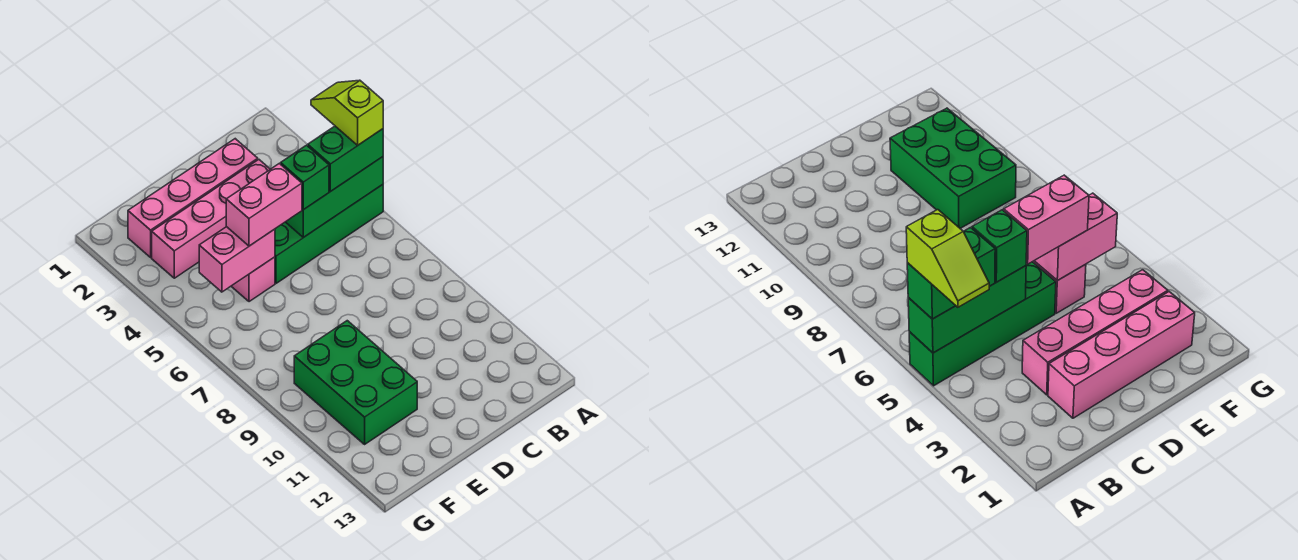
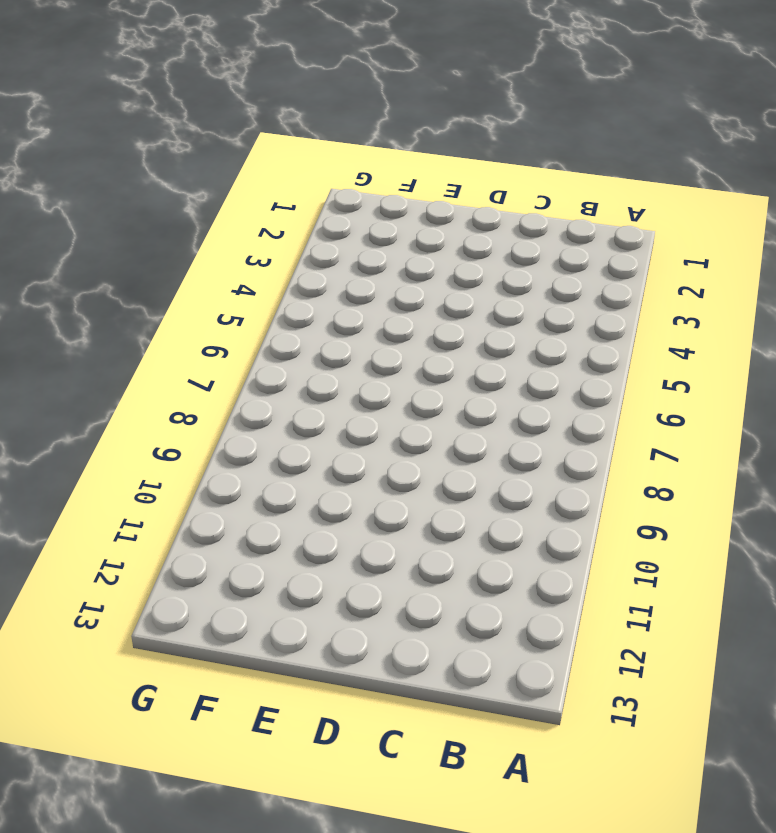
none -> green brick A5:D5 level 1
none -> pink brick C2:F2 level 1

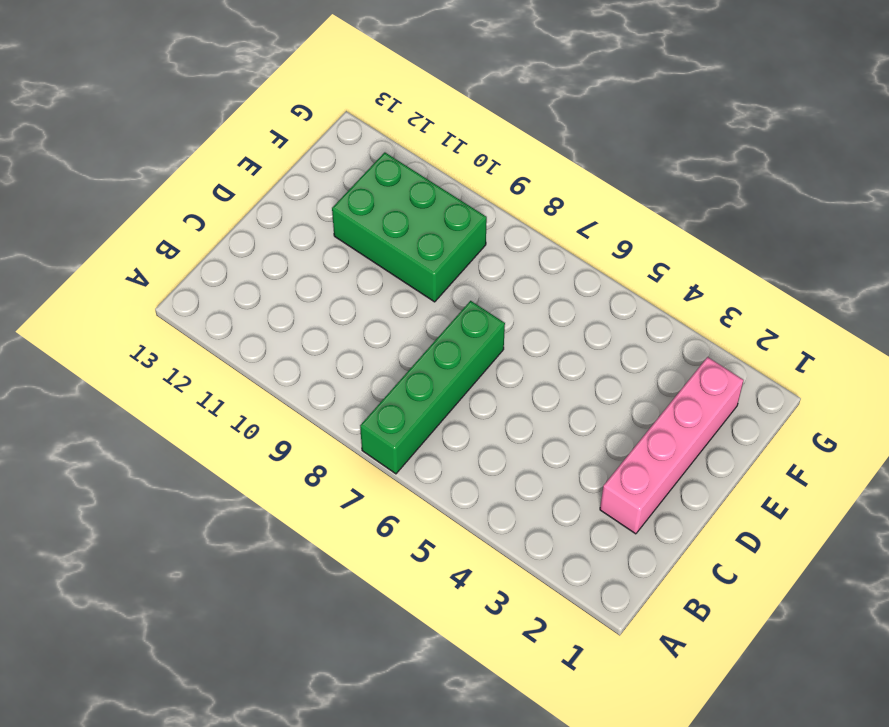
green brick A7:D7 level 1 -> green brick A5:D5 level 1
none -> pink brick C3:F3 level 1
none -> pink brick E5 level 1

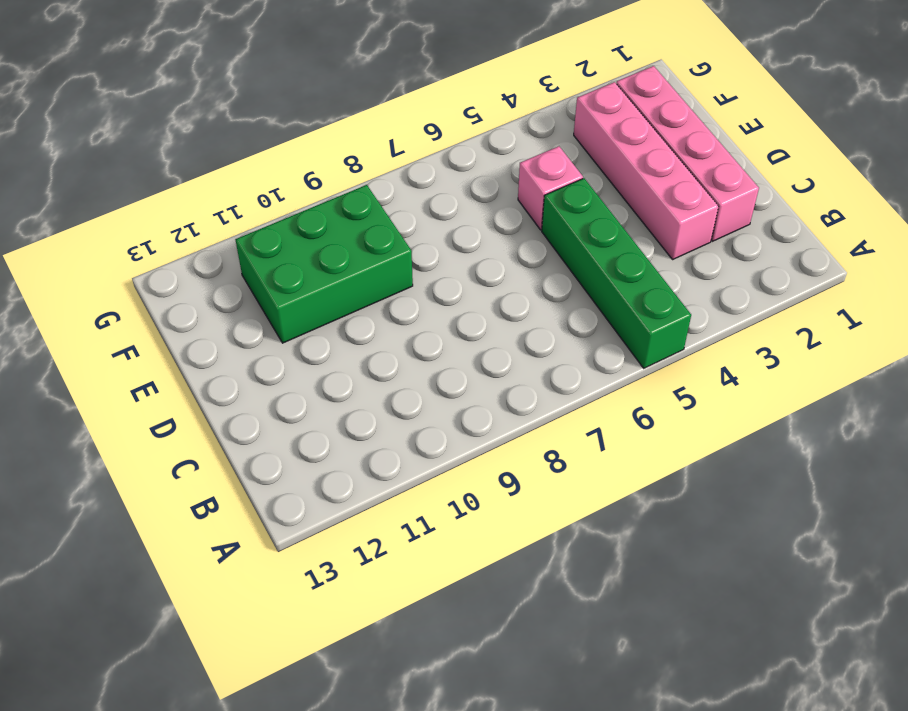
none -> green brick A5:C5 level 2
none -> pink brick E5:F5 level 2

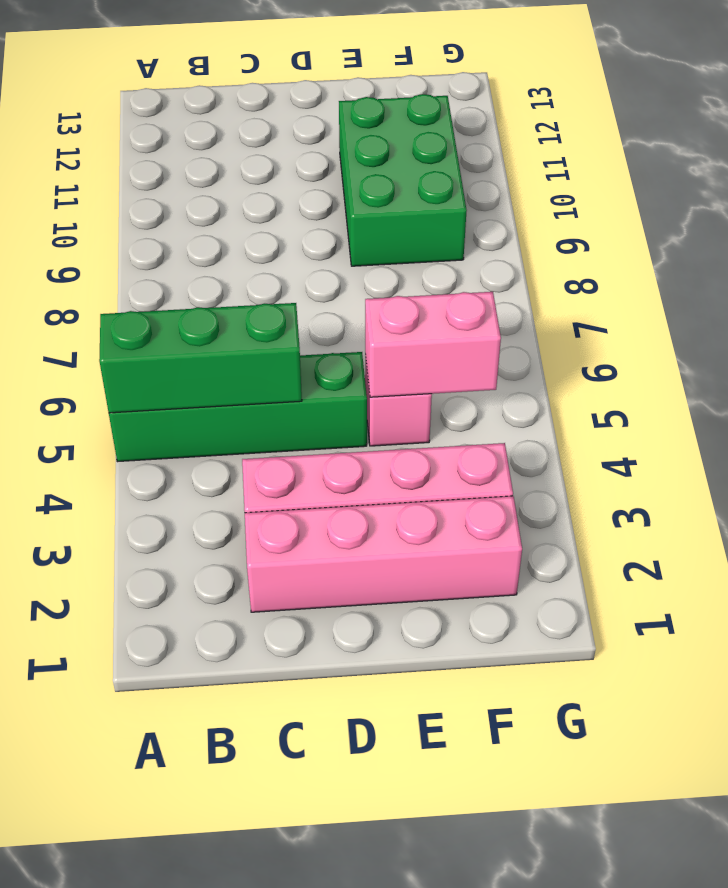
none -> green brick A5:B5 level 3
none -> green brick C5 level 3

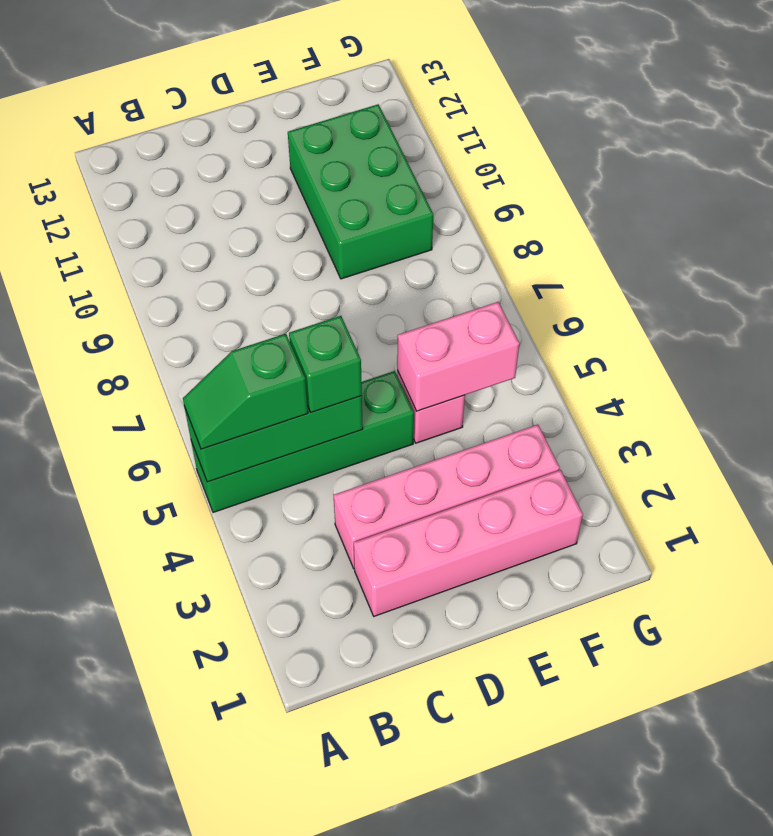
green slope A5:B5 level 3 top B -> green brick A5:B5 level 3
none -> pink brick D5:E5 level 3
none -> lime slope A4:A5 level 4 top 5

